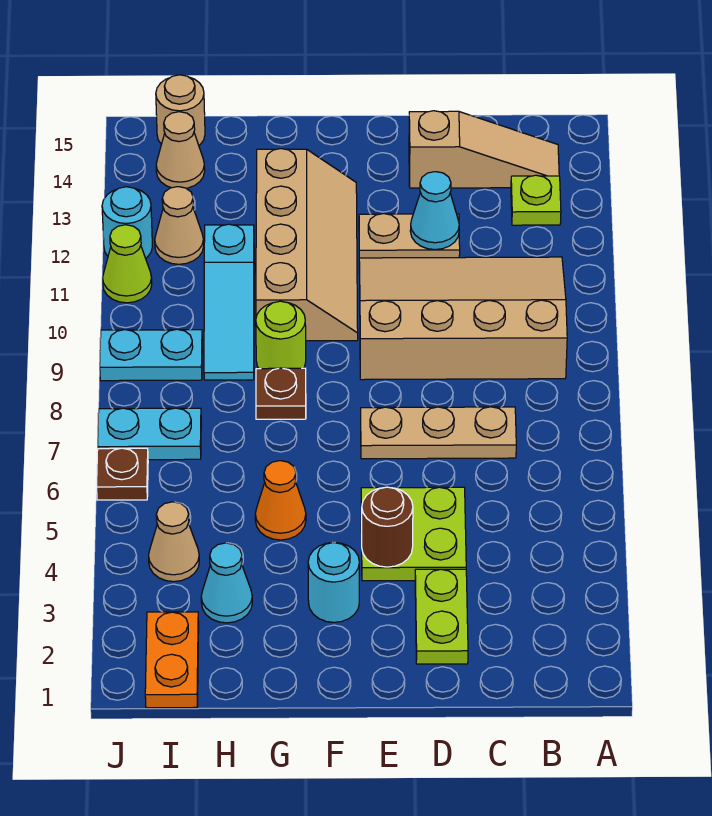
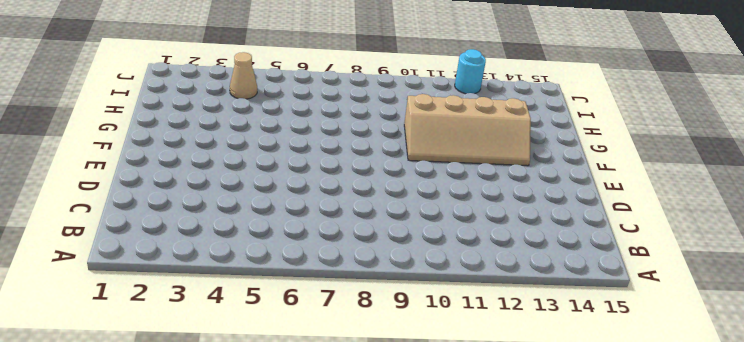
none -> tan slope B9:E11 level 1 top 9
none -> lime plate B13 level 1
none -> tan slope B14:D14 level 1 top D

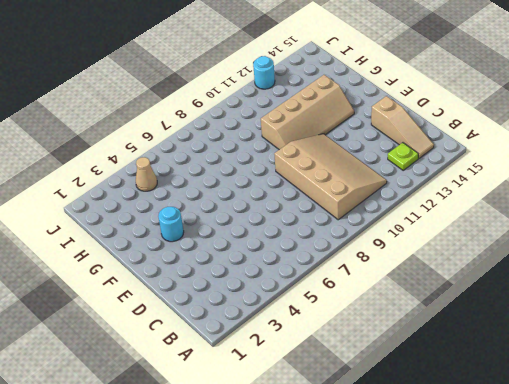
none -> tan plate C7:E7 level 1
none -> lime plate D2:D3 level 1
none -> lime plate D4:E5 level 1

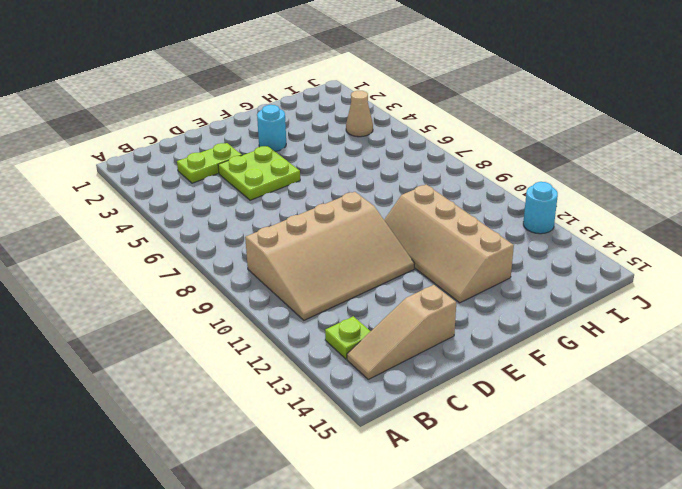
lime plate C3:D3 level 1 -> lime plate D2:D3 level 1
none -> tan plate C7:E7 level 1
none -> tan plate D12:E12 level 1
none -> orange cone G5 level 1

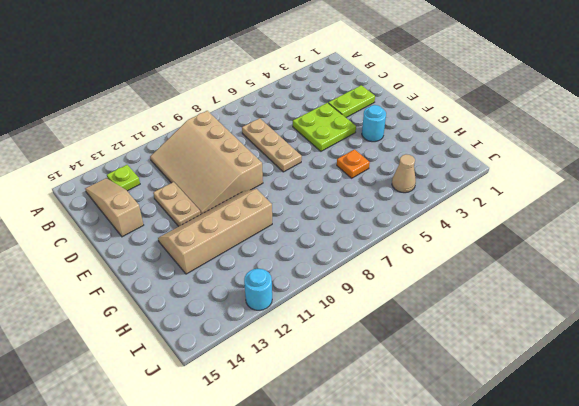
orange plate G5 level 1 -> orange cone G5 level 1
none -> brown plate G8 level 1
none -> lime round brick G9 level 1
none -> cyan cone H3 level 1

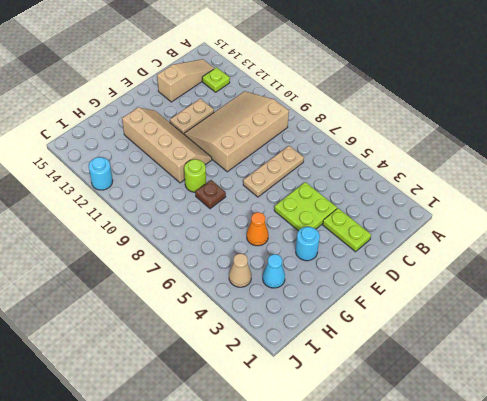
none -> cyan slope H9:H11 level 1 top 11
none -> orange plate I1:I2 level 1
none -> cyan plate I7:J7 level 1

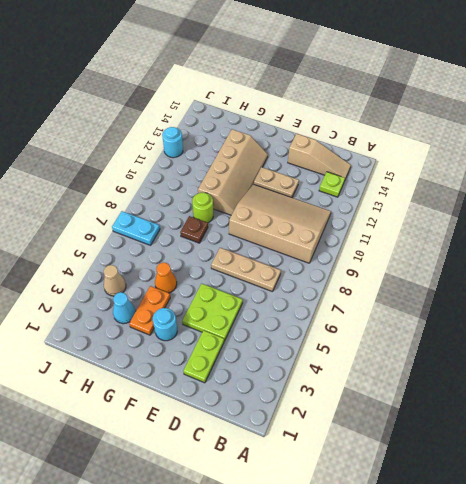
orange plate G3:G4 level 1 -> orange plate I1:I2 level 1
none -> cyan slope H9:H11 level 1 top 11
none -> cyan plate I9:J9 level 1
none -> tan cone I12 level 1

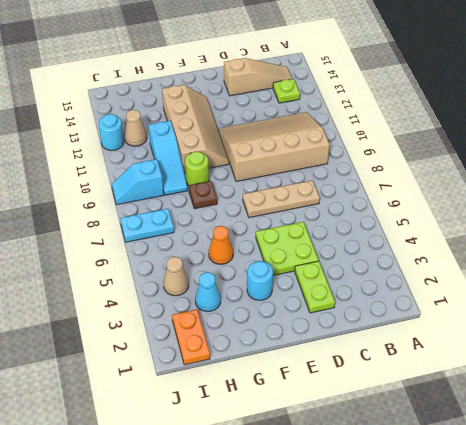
cyan slope I9:J9 level 1 top I -> cyan plate I9:J9 level 1
none -> tan plate D12:E12 level 1
none -> tan cone I14 level 1
none -> tan round brick I15 level 1

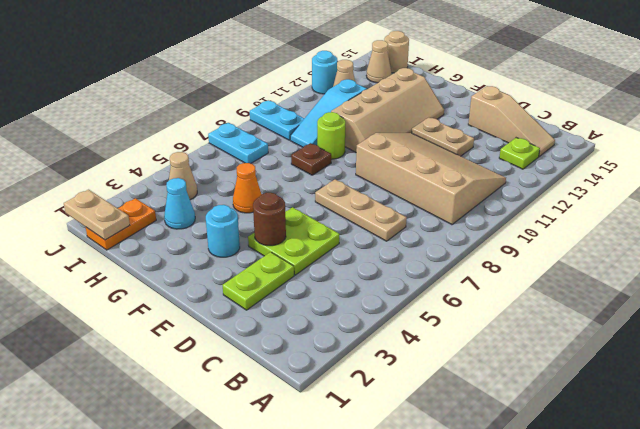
tan plate I1:J1 level 2 -> none
none -> brown plate J6 level 1
none -> lime cone J11 level 1
none -> cyan cone D12 level 2

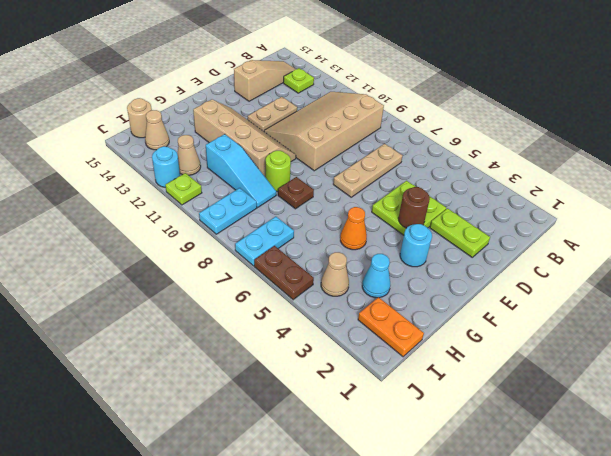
brown plate J5:J6 level 1 -> brown plate J6 level 1
lime plate J11 level 1 -> lime cone J11 level 1
none -> cyan cone D12 level 2

